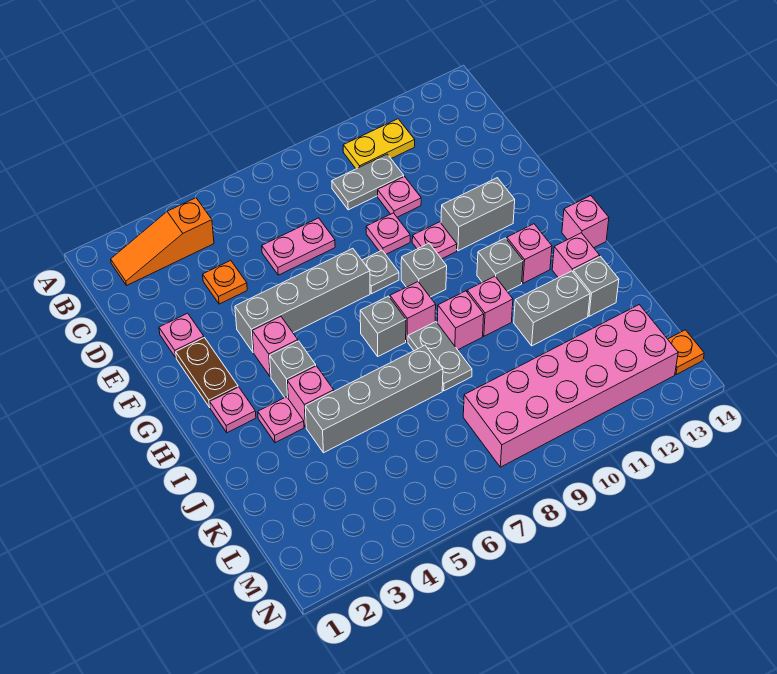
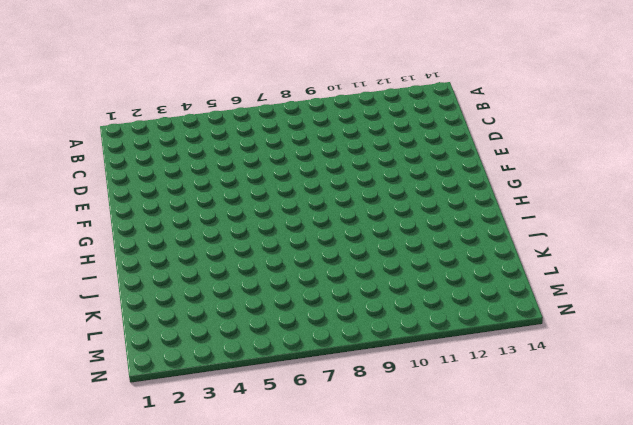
none -> orange slope B2:B4 level 1 top 4
none -> yellow plate B10:B11 level 1
none -> grey plate C9:C10 level 1
none -> orange plate D4 level 1

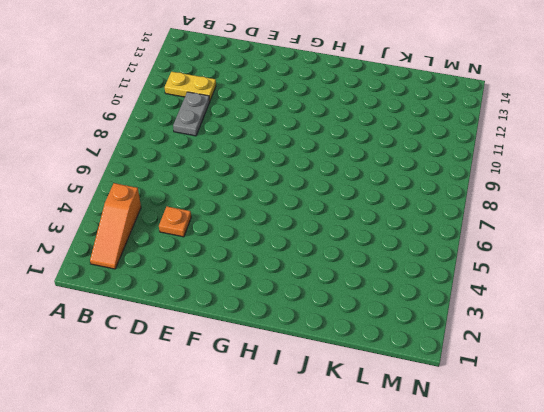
yellow plate B11:C11 level 1 -> yellow plate B10:B11 level 1
none -> pink plate D6:D7 level 1
none -> pink plate D10 level 1
none -> pink plate E2 level 1
none -> pink plate E9 level 1

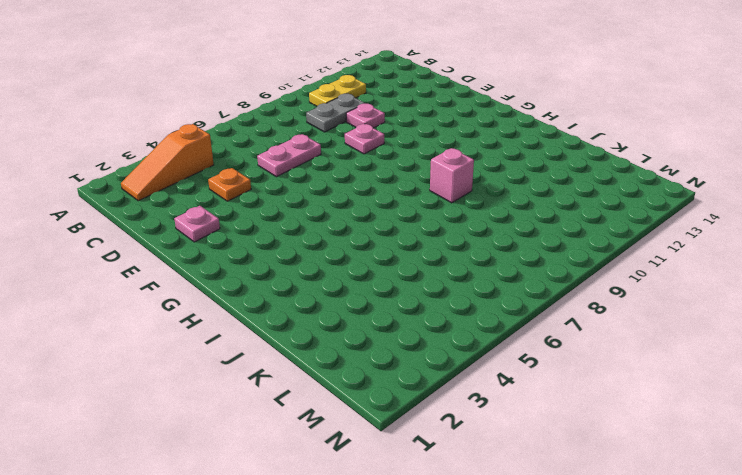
none -> brown plate F2:G2 level 1
none -> grey brick F4:F7 level 1
none -> grey plate F8 level 1
none -> pink plate F10 level 1

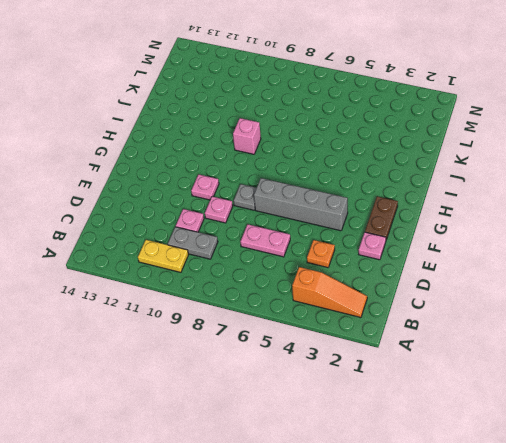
none -> grey brick F11:F12 level 1
none -> pink brick G4 level 1
none -> grey brick G9 level 1
none -> pink plate H2 level 1

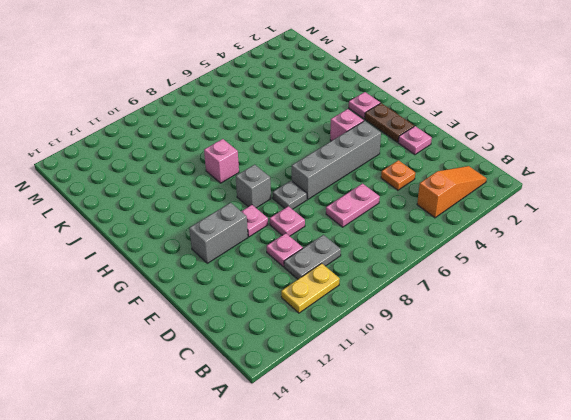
none -> grey brick H4 level 1
none -> grey brick H7 level 1
none -> pink brick H8 level 1
none -> grey brick H11 level 1

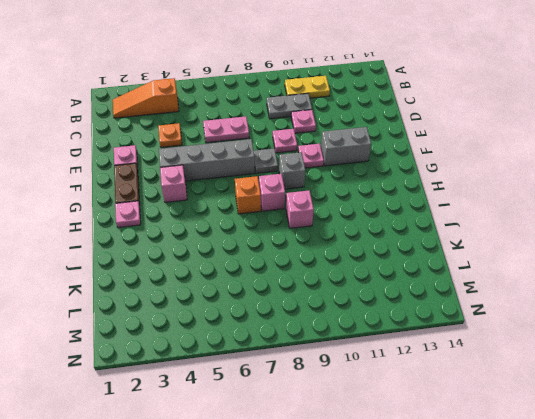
orange brick H7 level 1 -> grey brick H7 level 1
none -> grey brick H4 level 1
none -> grey brick H11 level 1
none -> pink brick H12 level 1
none -> pink brick H14 level 1

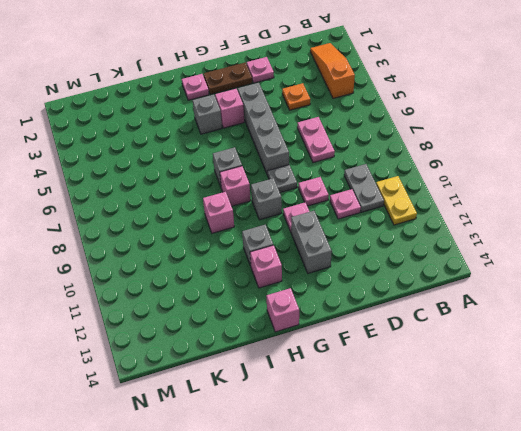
none -> pink plate I3 level 1
none -> pink brick I4 level 1
none -> grey plate I8:J8 level 1
none -> pink brick I10 level 1

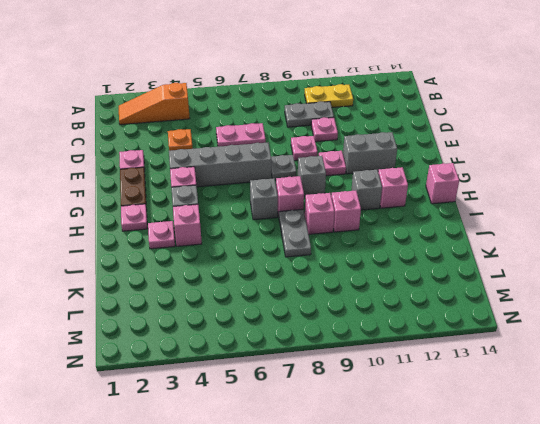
none -> pink brick I13 level 1
none -> grey brick J4:J7 level 1
none -> grey brick J11:J12 level 1
none -> grey brick J13 level 1

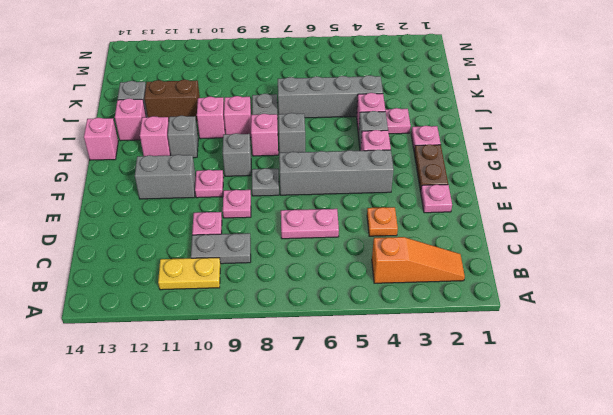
brown brick J11:J12 level 1 -> grey brick J11:J12 level 1
none -> pink brick L8:M13 level 1
none -> orange plate M14 level 1

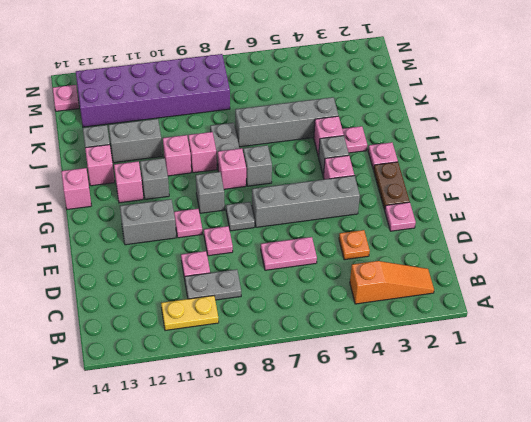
purple brick L8:M13 level 1 -> pink brick L8:M13 level 1
pink plate M14 level 1 -> orange plate M14 level 1

